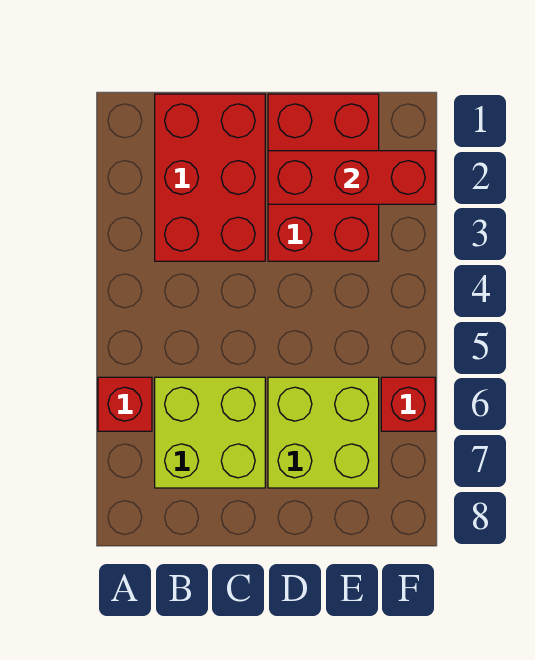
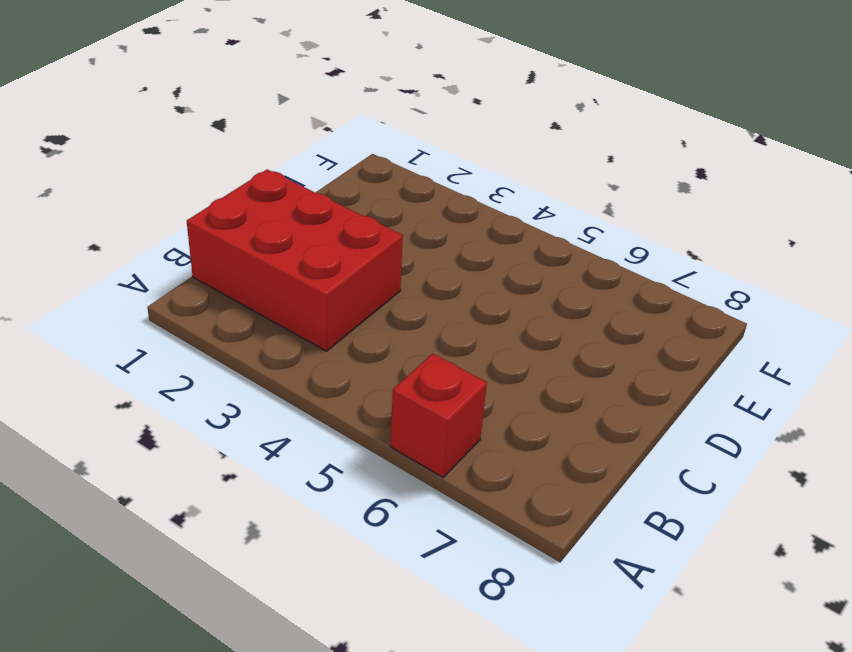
none -> lime brick B6:C7 level 1
none -> red brick D1:E3 level 1

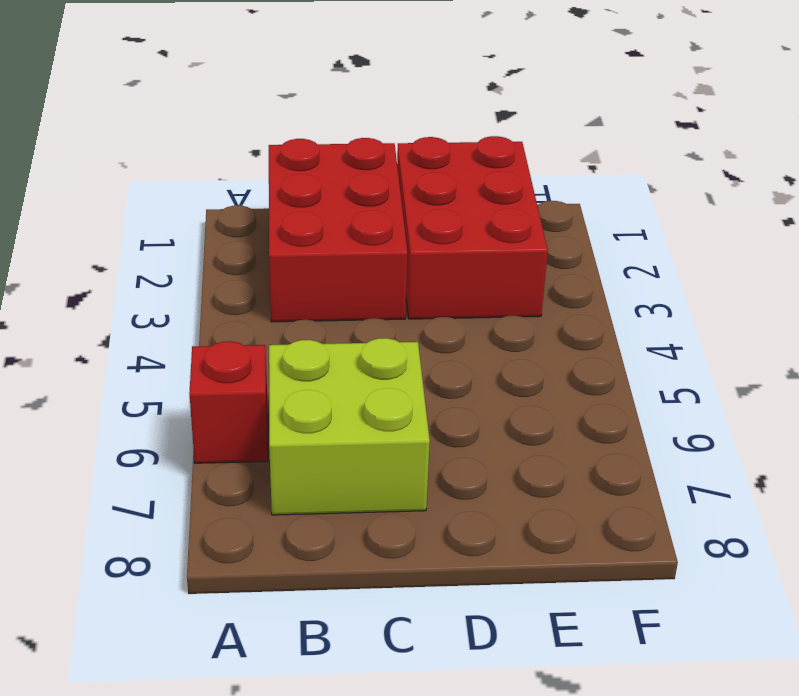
none -> lime brick D6:E7 level 1
none -> red brick F6 level 1

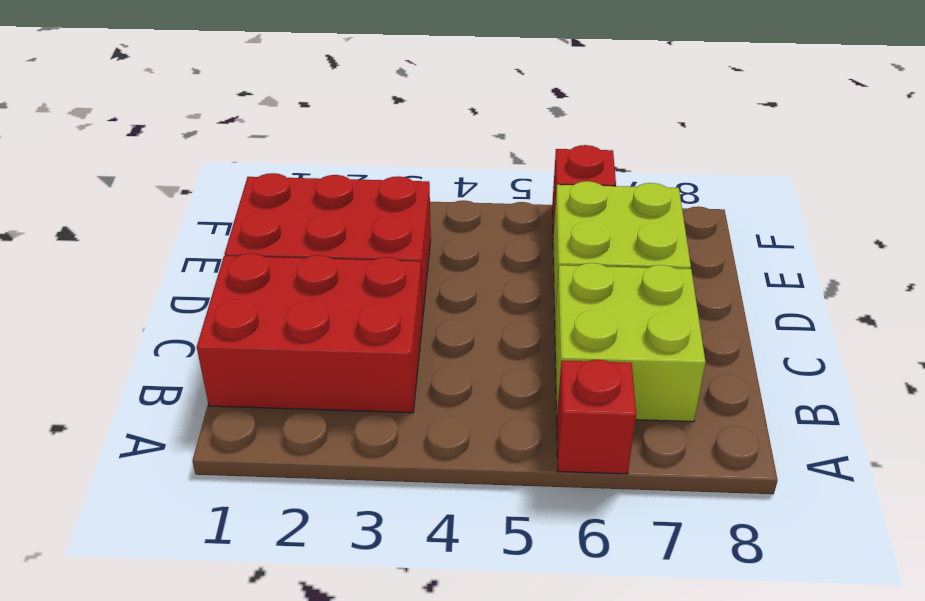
none -> red brick D2:F2 level 2

